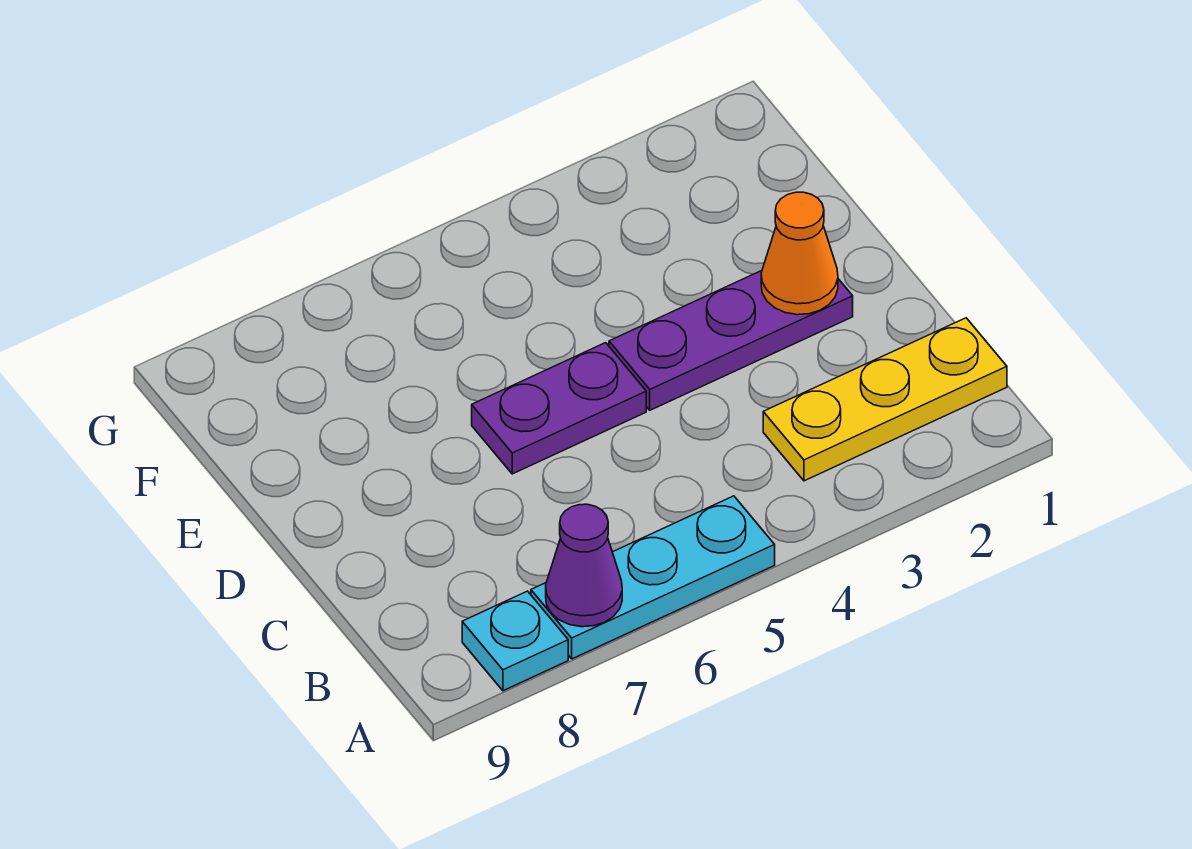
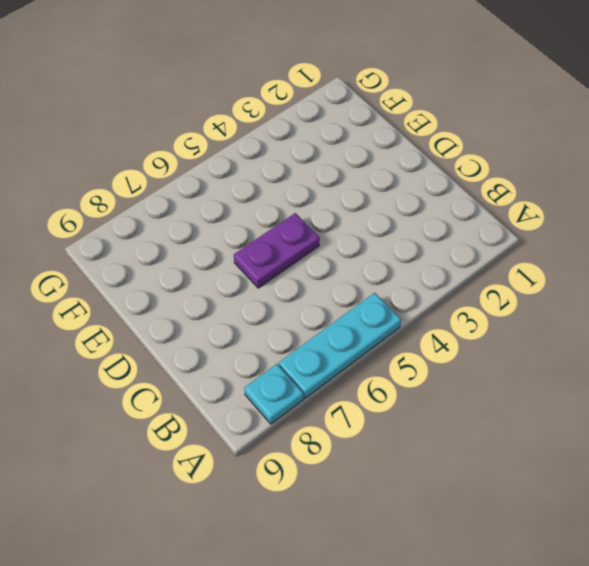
none -> yellow plate B1:B3 level 1
none -> purple plate D2:D4 level 1

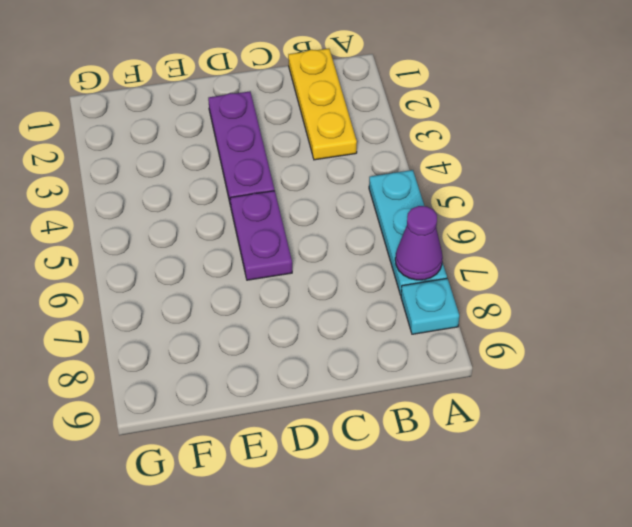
none -> orange cone D2 level 2

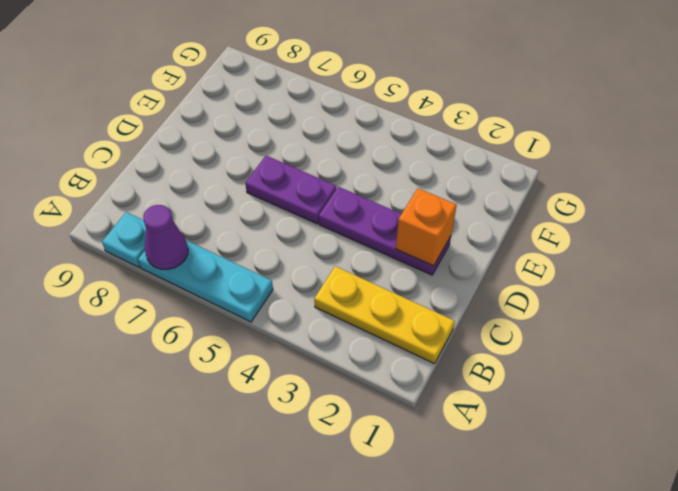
orange brick D2 level 2 -> orange cone D2 level 2

